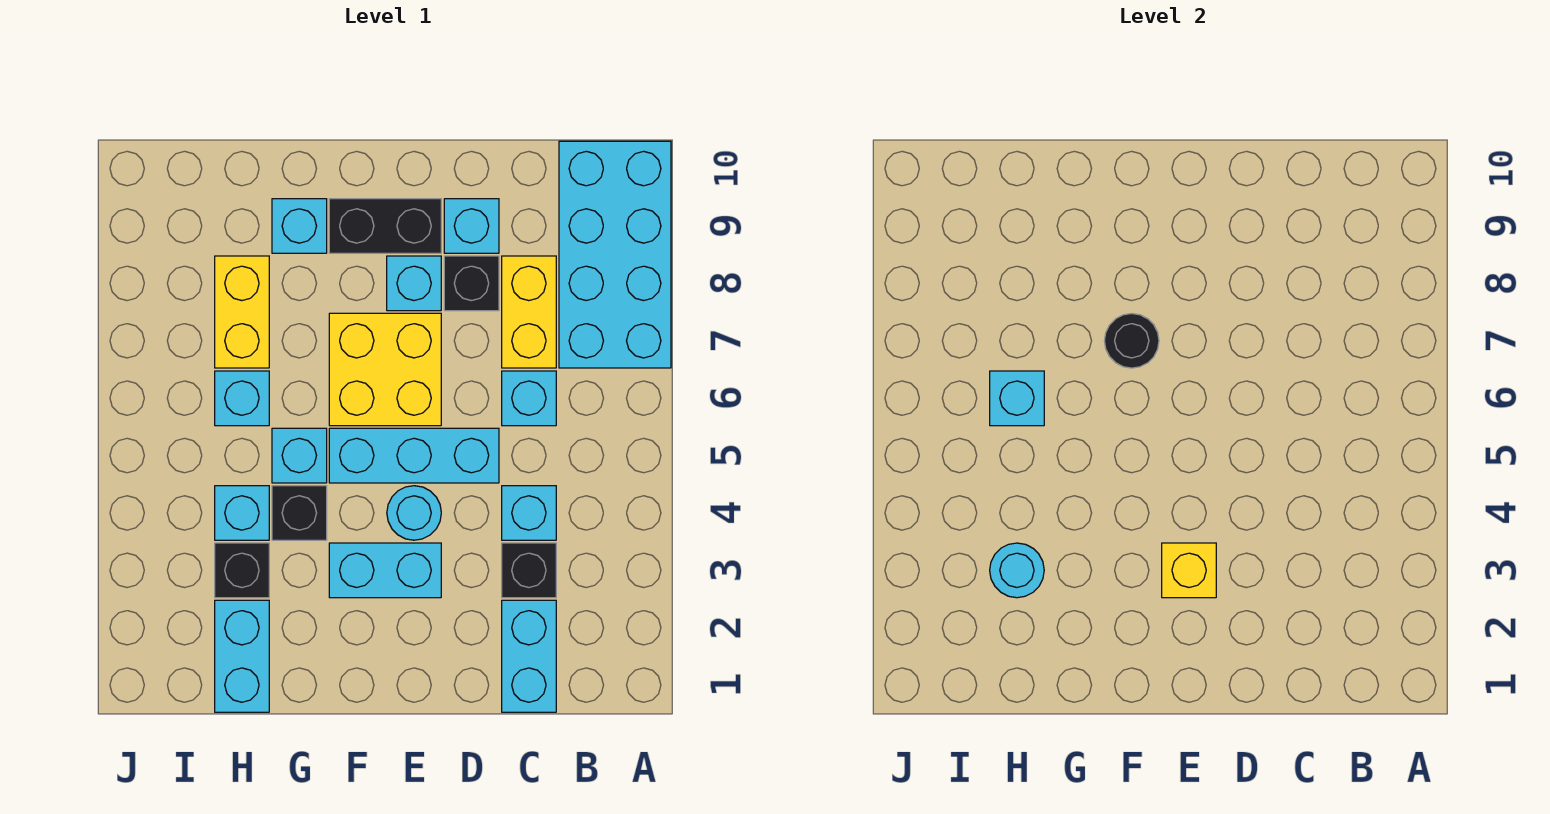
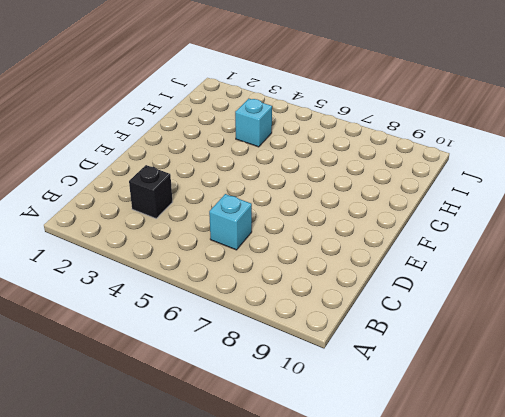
none -> cyan brick A7:B10 level 1
none -> cyan brick C1:C2 level 1
none -> cyan brick C4 level 1

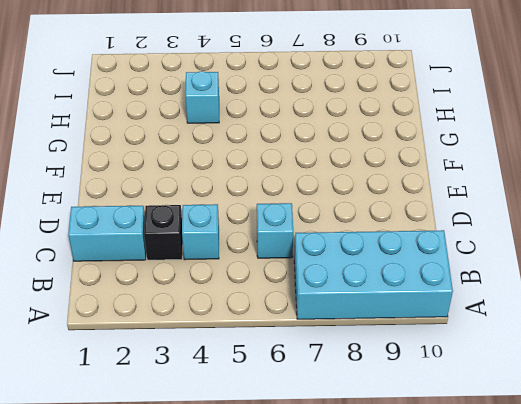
none -> yellow brick C7:C8 level 1
none -> cyan brick D5:F5 level 1
none -> black brick D8 level 1

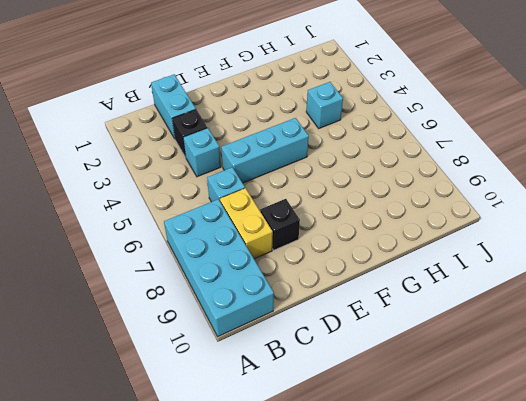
none -> cyan brick D9 level 1
none -> cyan brick E3:F3 level 1
none -> cyan round brick E4 level 1

